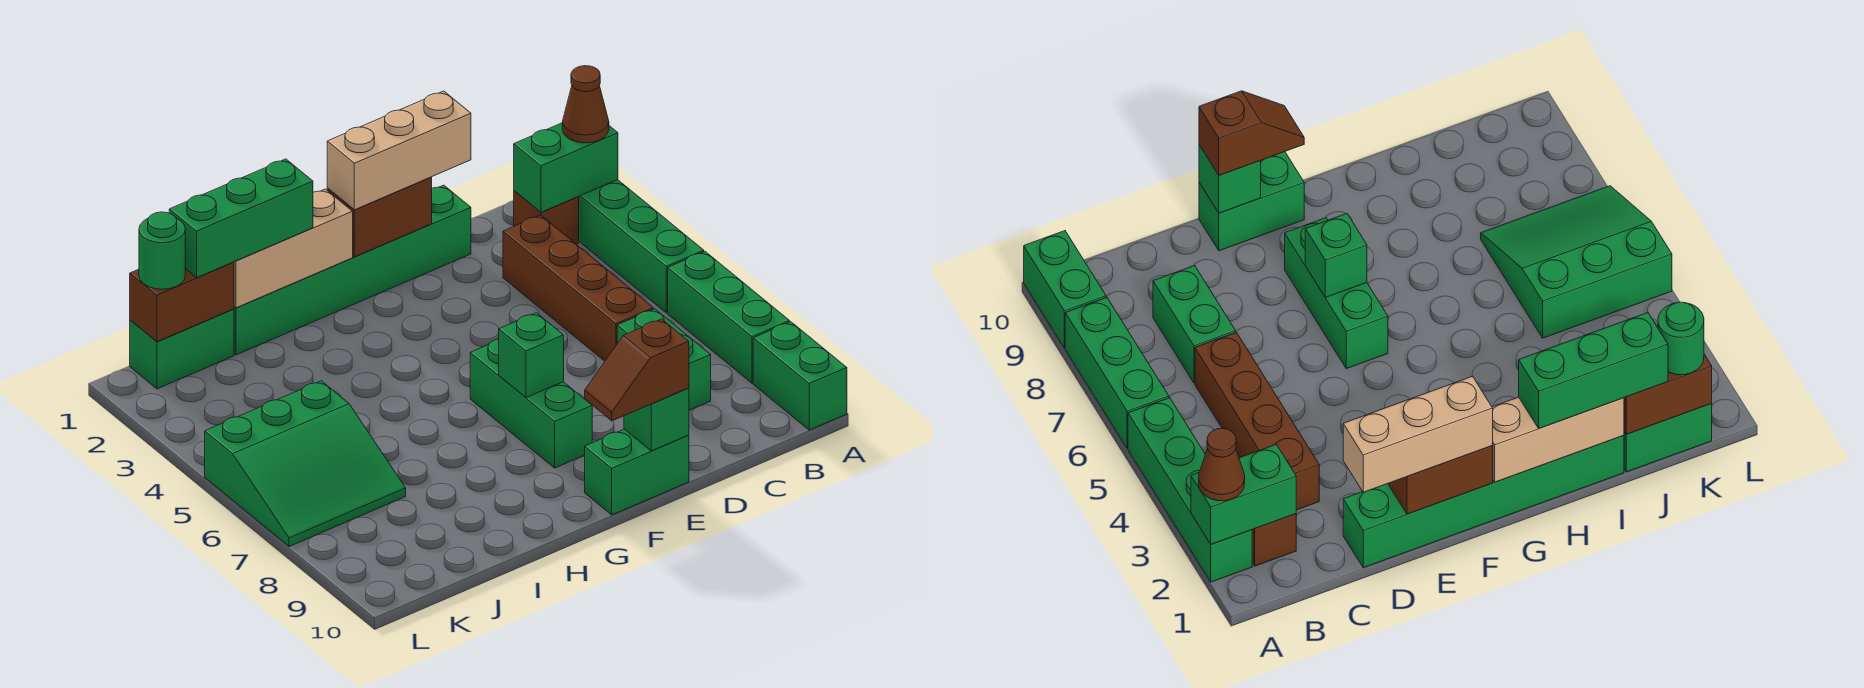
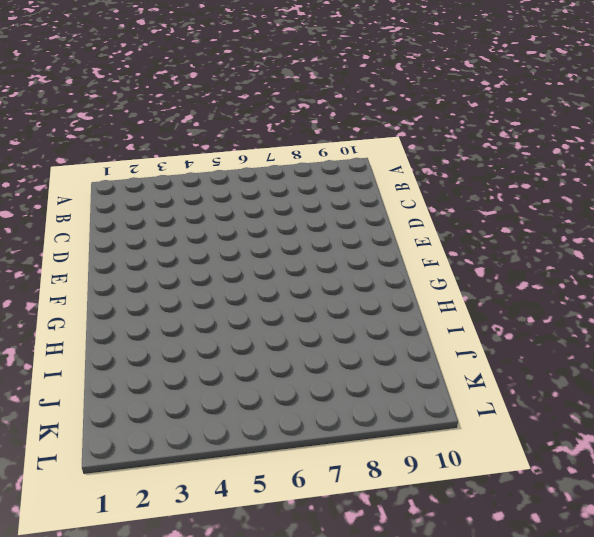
none -> green brick A2:A5 level 1
none -> green brick A6:A8 level 1
none -> green brick A9:A10 level 1

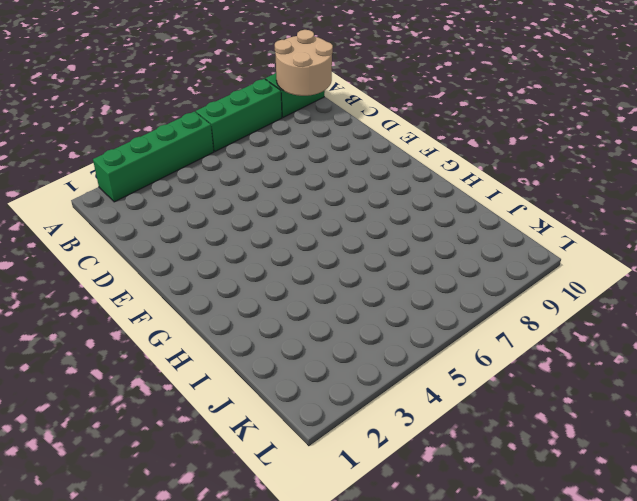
tan round brick A9:B10 level 2 -> none
none -> brown brick B2 level 1
none -> brown brick C3:C6 level 1
none -> green brick C7:C8 level 1

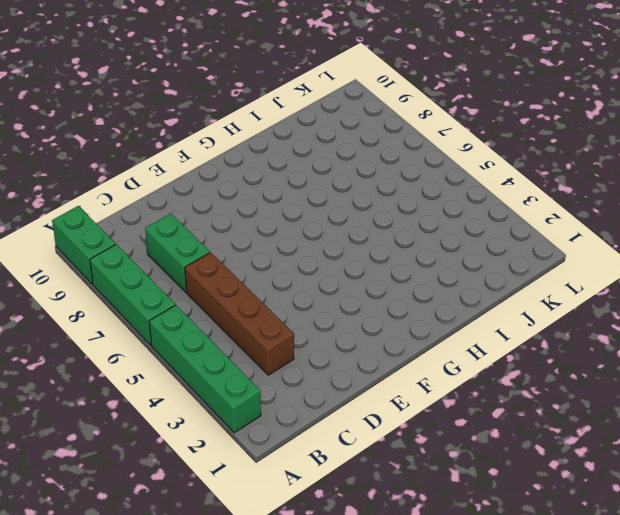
none -> brown brick B2 level 1
none -> green brick D1:I1 level 1
none -> green brick E10:F10 level 1

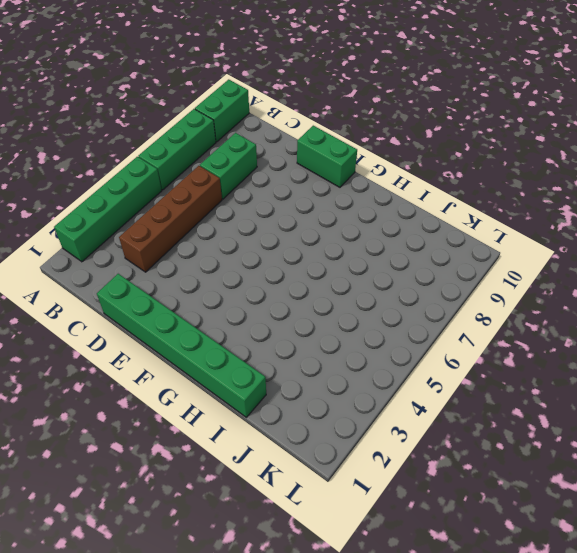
none -> brown brick B2 level 1
none -> green brick F6:F8 level 1
none -> green brick J1:K1 level 1

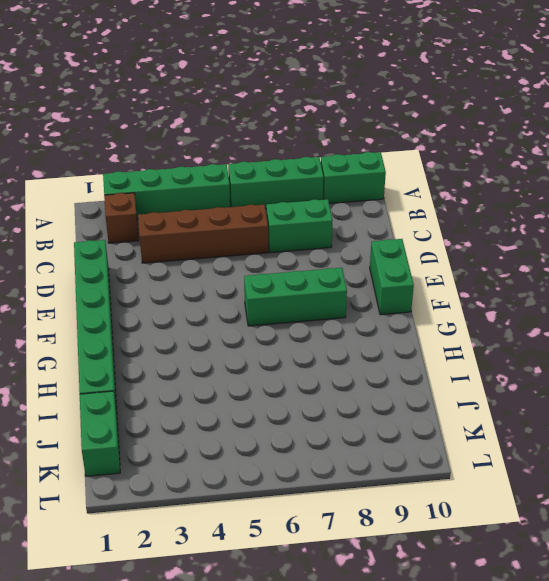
none -> green slope J5:L7 level 1 top 5
none -> green brick A2:B2 level 2
none -> brown brick E1:F1 level 2

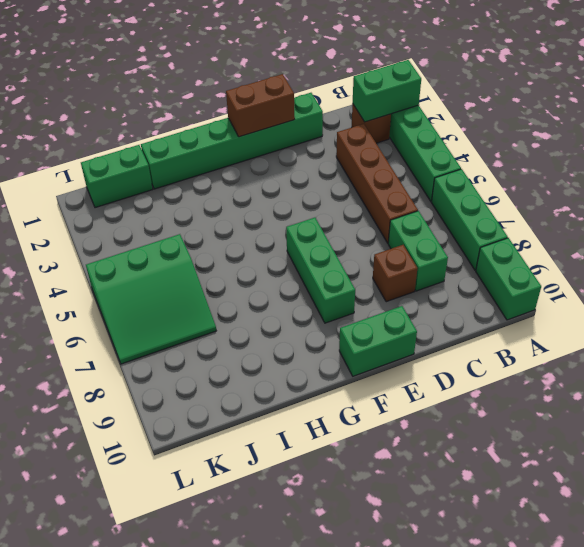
brown brick D8 level 1 -> none
none -> green brick E10 level 2
none -> green brick F7 level 2
none -> tan brick G1:I1 level 2

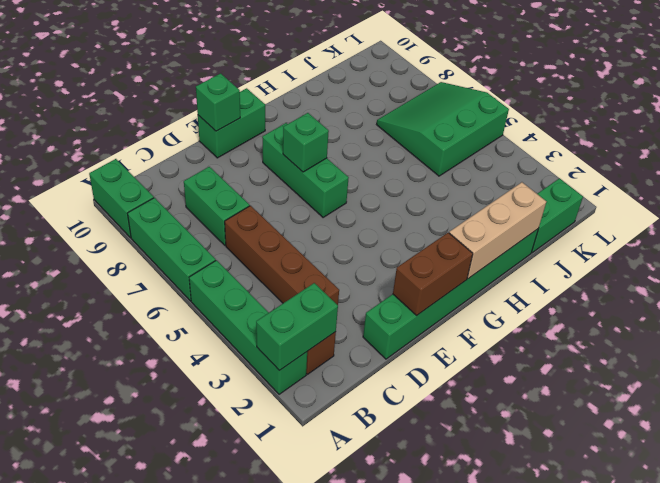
none -> brown brick J1:K1 level 2
none -> brown cone A2 level 3
none -> tan brick D1:F1 level 3

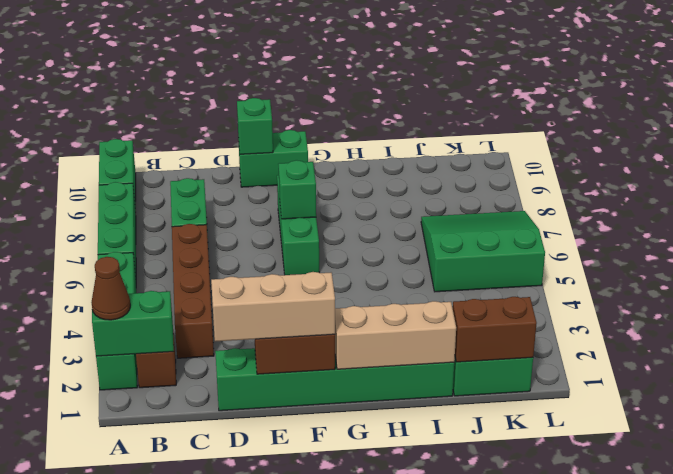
none -> brown slope E10:F10 level 3 top E
none -> green brick H1:J1 level 3
none -> green round brick K1 level 3

